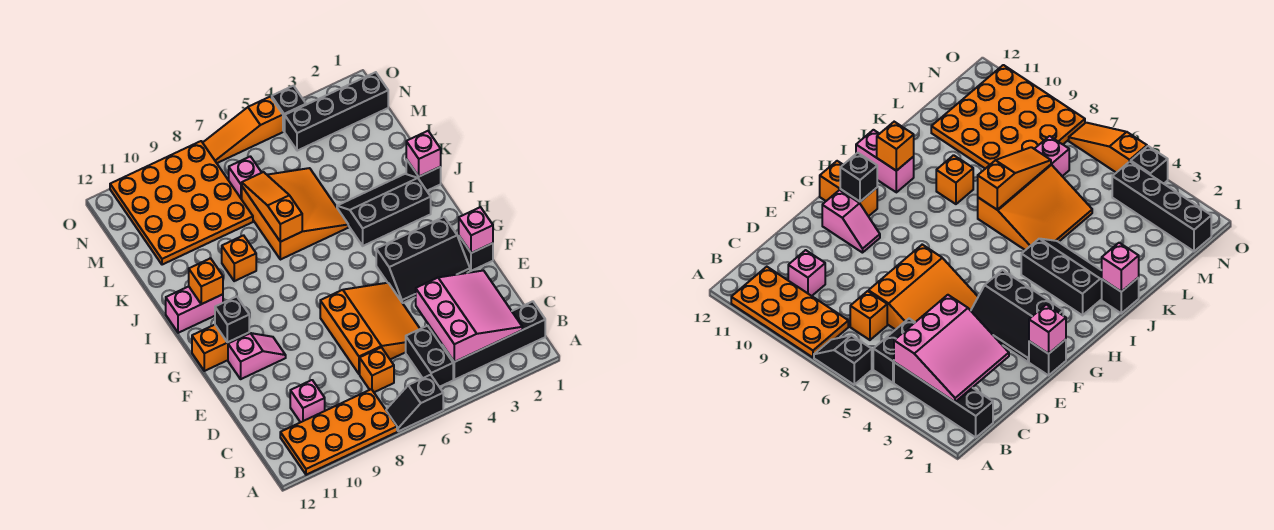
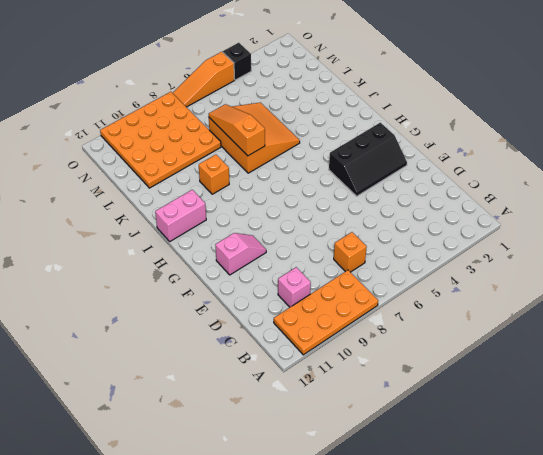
none -> black slope A6:A7 level 1 top 6
none -> black brick B1:B4 level 1
none -> black brick B5:C5 level 1

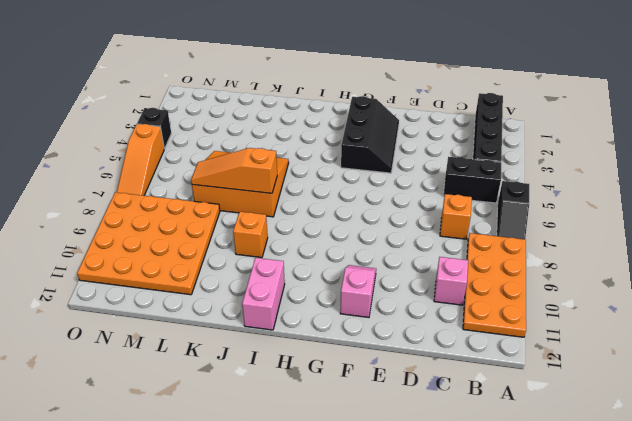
none -> orange slope D5:F7 level 1 top 7
none -> black brick F1 level 1
none -> orange brick G11:G12 level 1

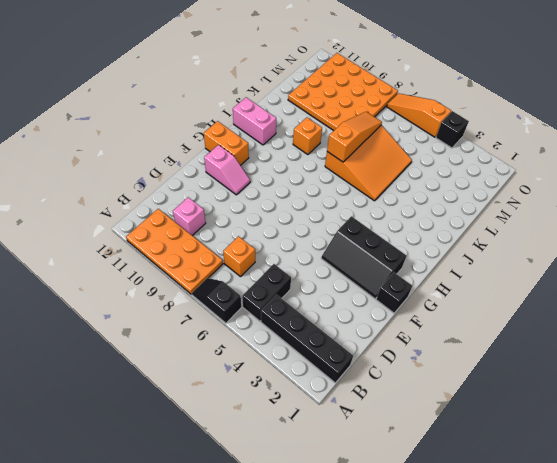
none -> orange slope D5:F7 level 1 top 7
none -> black slope I2:J4 level 1 top I
none -> black brick J1 level 1

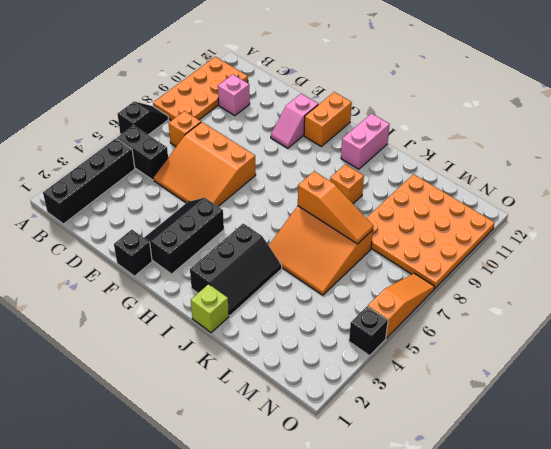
lime brick J1 level 1 -> black brick J1 level 1
none -> pink brick M7 level 1
none -> black brick N1:N4 level 1
none -> pink slope B2:D4 level 2 top 4

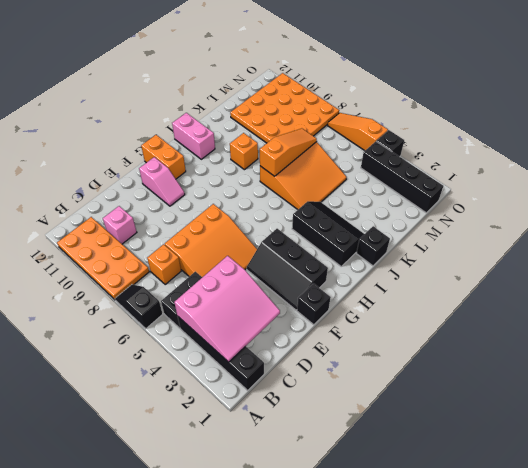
none -> pink brick M7 level 1
none -> pink brick F1 level 2
none -> black brick G11 level 2

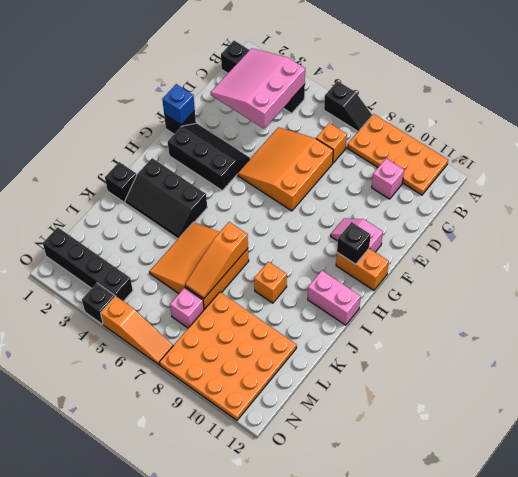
blue brick F1 level 2 -> pink brick F1 level 2
none -> black brick B5:C5 level 1
none -> orange brick I11 level 2
none -> pink brick J1 level 2

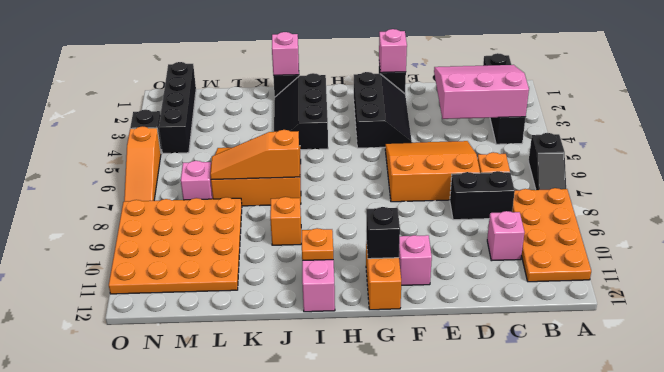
black brick C8:D8 level 1 -> black brick B5:C5 level 1
orange plate I11 level 2 -> orange brick I11 level 2

